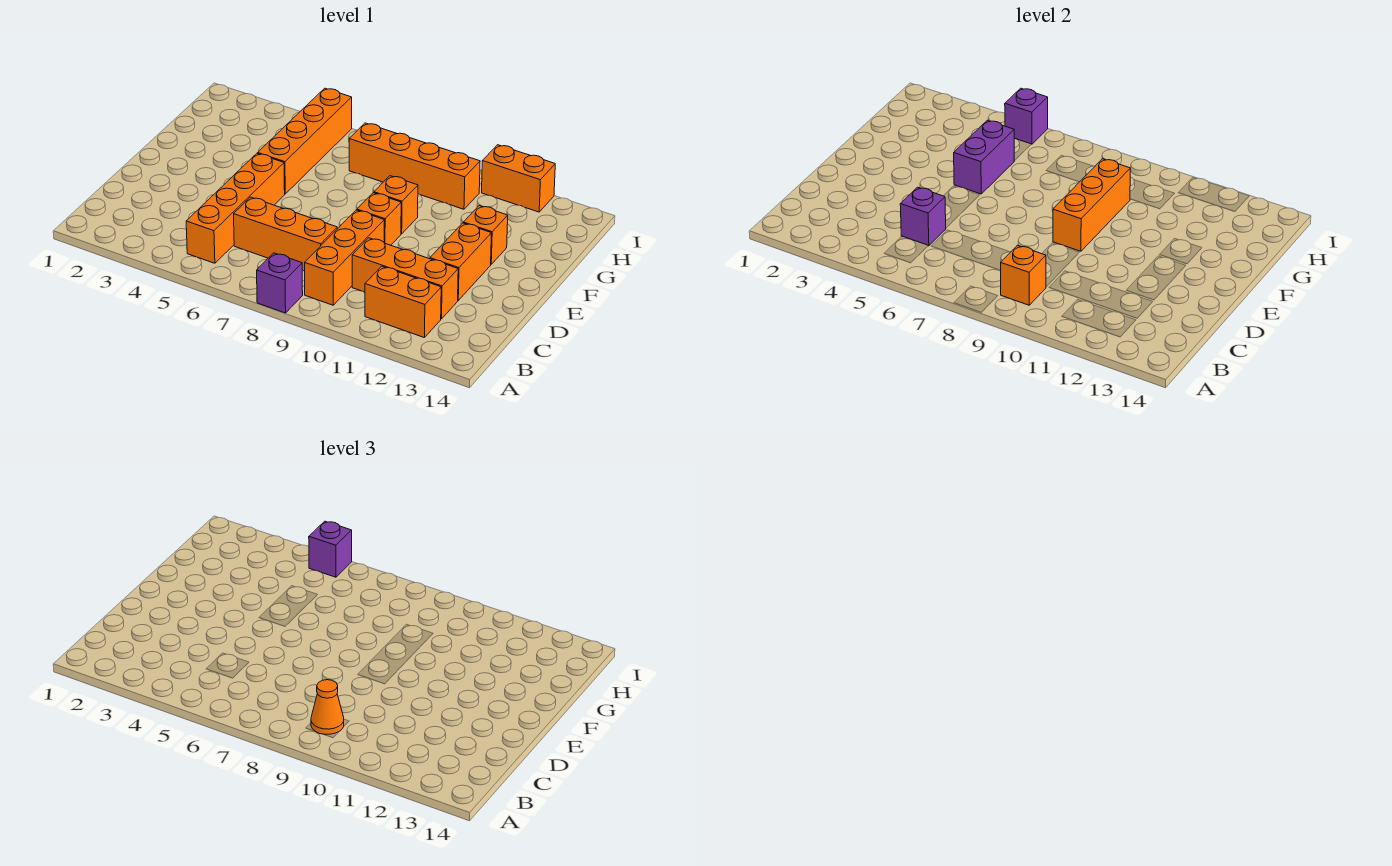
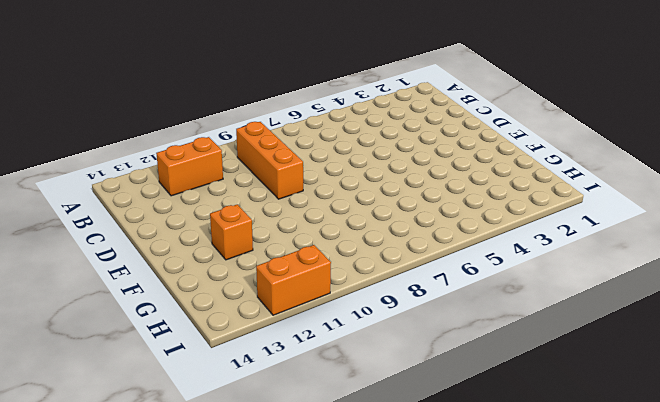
none -> purple brick A8 level 1
none -> orange brick B5:E5 level 1
none -> orange brick C6:C8 level 1

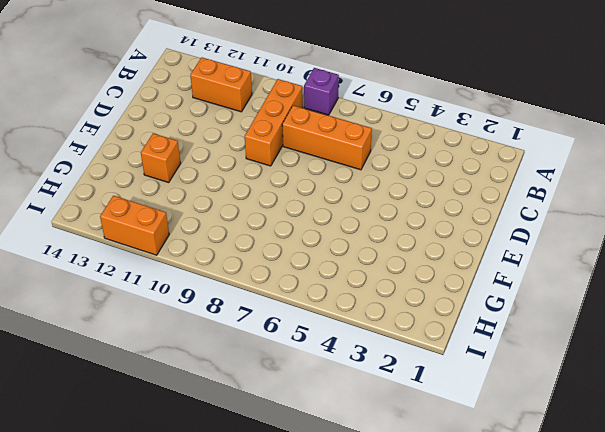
none -> orange brick B5:E5 level 1
none -> orange brick C10:C12 level 1
none -> orange brick D12:E12 level 1

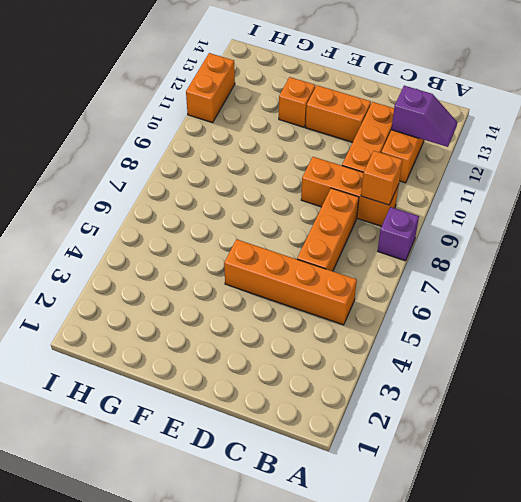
purple slope A12:B12 level 2 top B -> none
none -> orange brick E9 level 1
none -> orange brick F5:I5 level 1
none -> orange brick F9 level 1

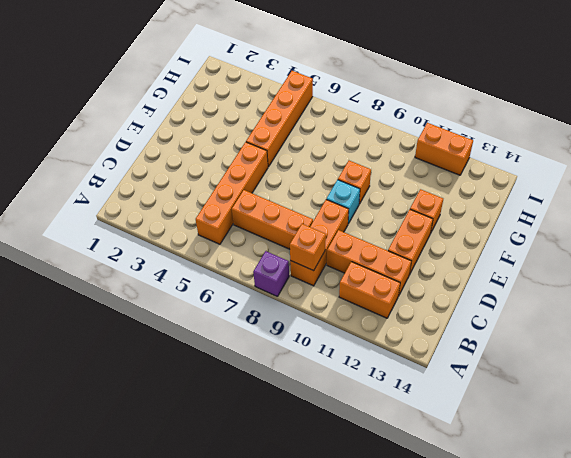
cyan brick E9 level 1 -> orange brick E9 level 1
none -> orange brick H7:H10 level 1
none -> purple brick C5 level 2
none -> orange brick E9:G9 level 2

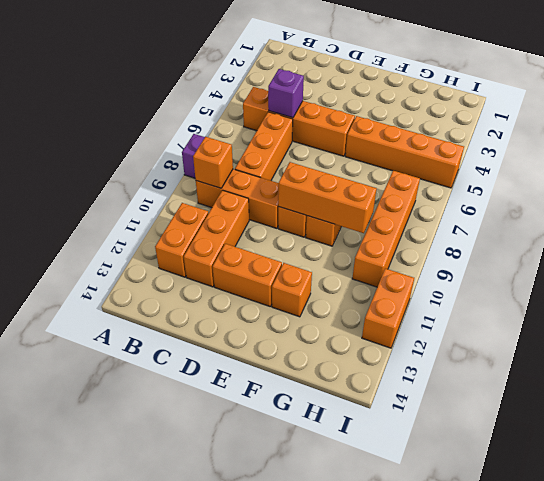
none -> purple brick F5:G5 level 2
none -> purple brick I5 level 2
none -> orange cone B9 level 3

